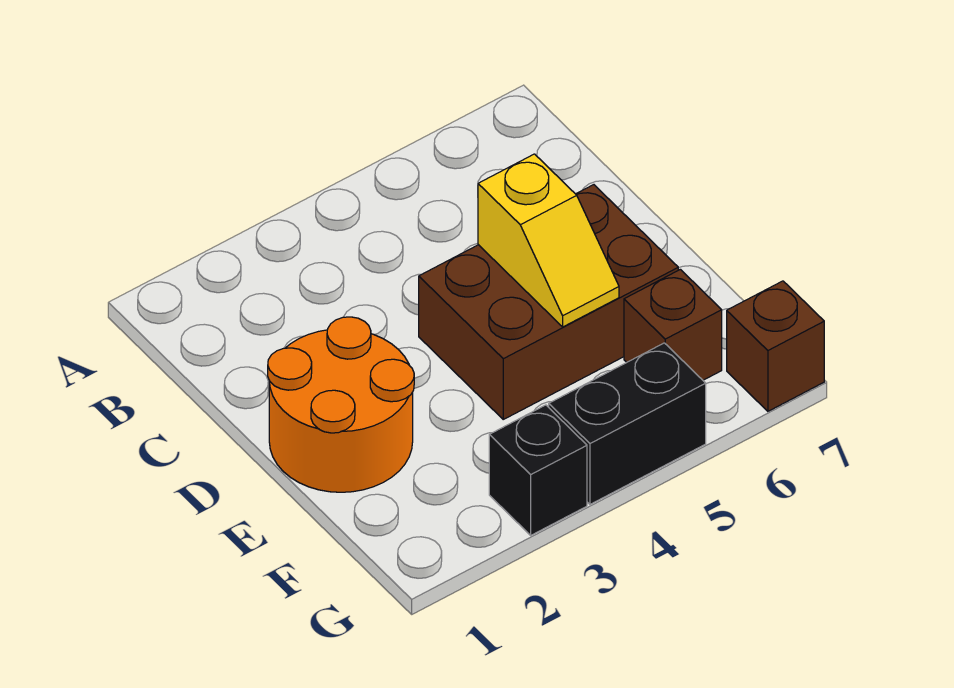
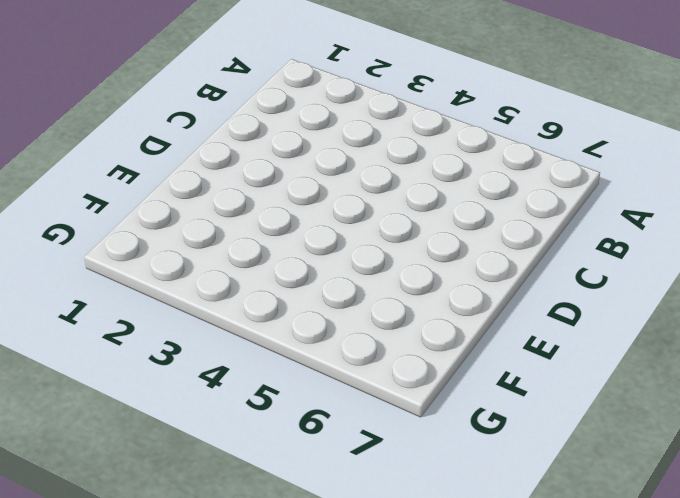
none -> orange round brick D1:E2 level 1
none -> brown brick D4:E6 level 1

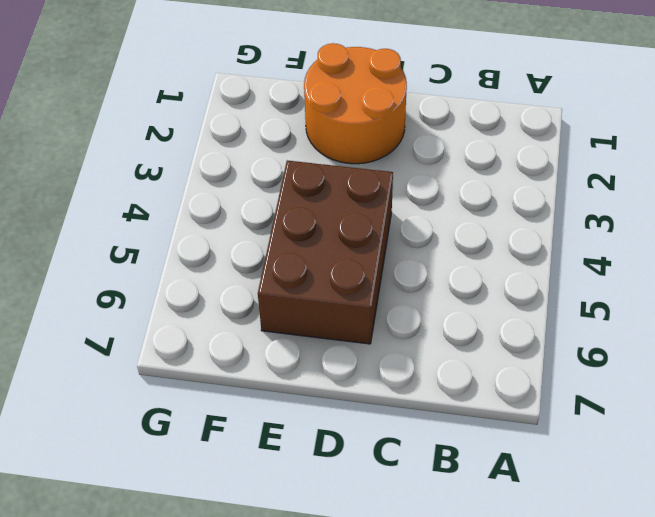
none -> brown brick F6 level 1
none -> black brick G3 level 1

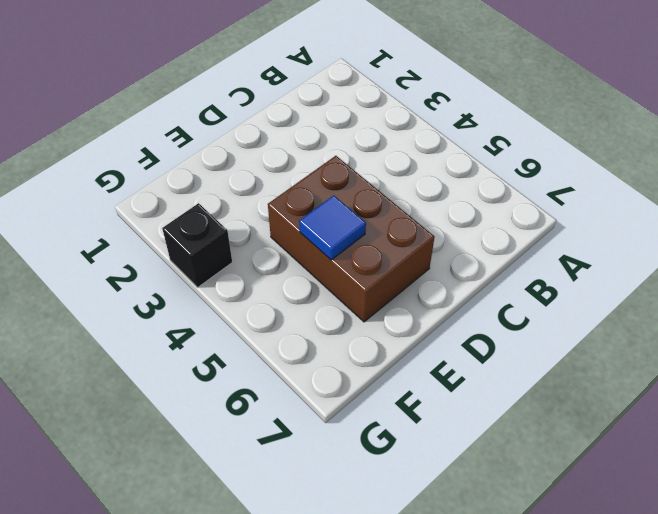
blue tile E5 level 2 -> yellow slope D5:E5 level 2 top D
none -> orange round brick D1:E2 level 1
none -> brown brick F6 level 1

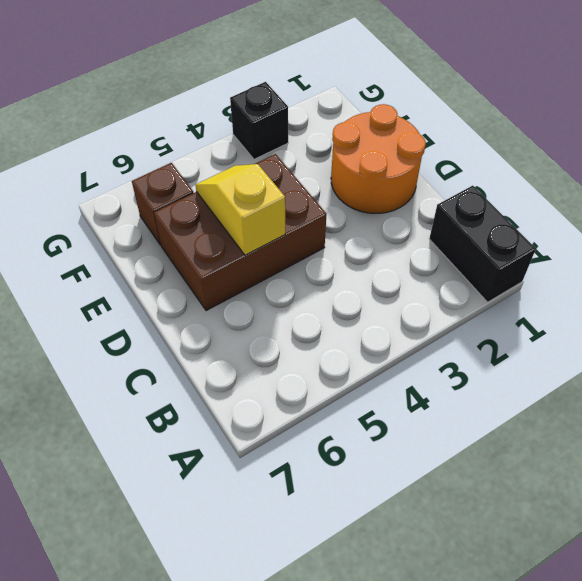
black brick A1:B1 level 1 -> black brick G4:G5 level 1
none -> brown brick G7 level 1

